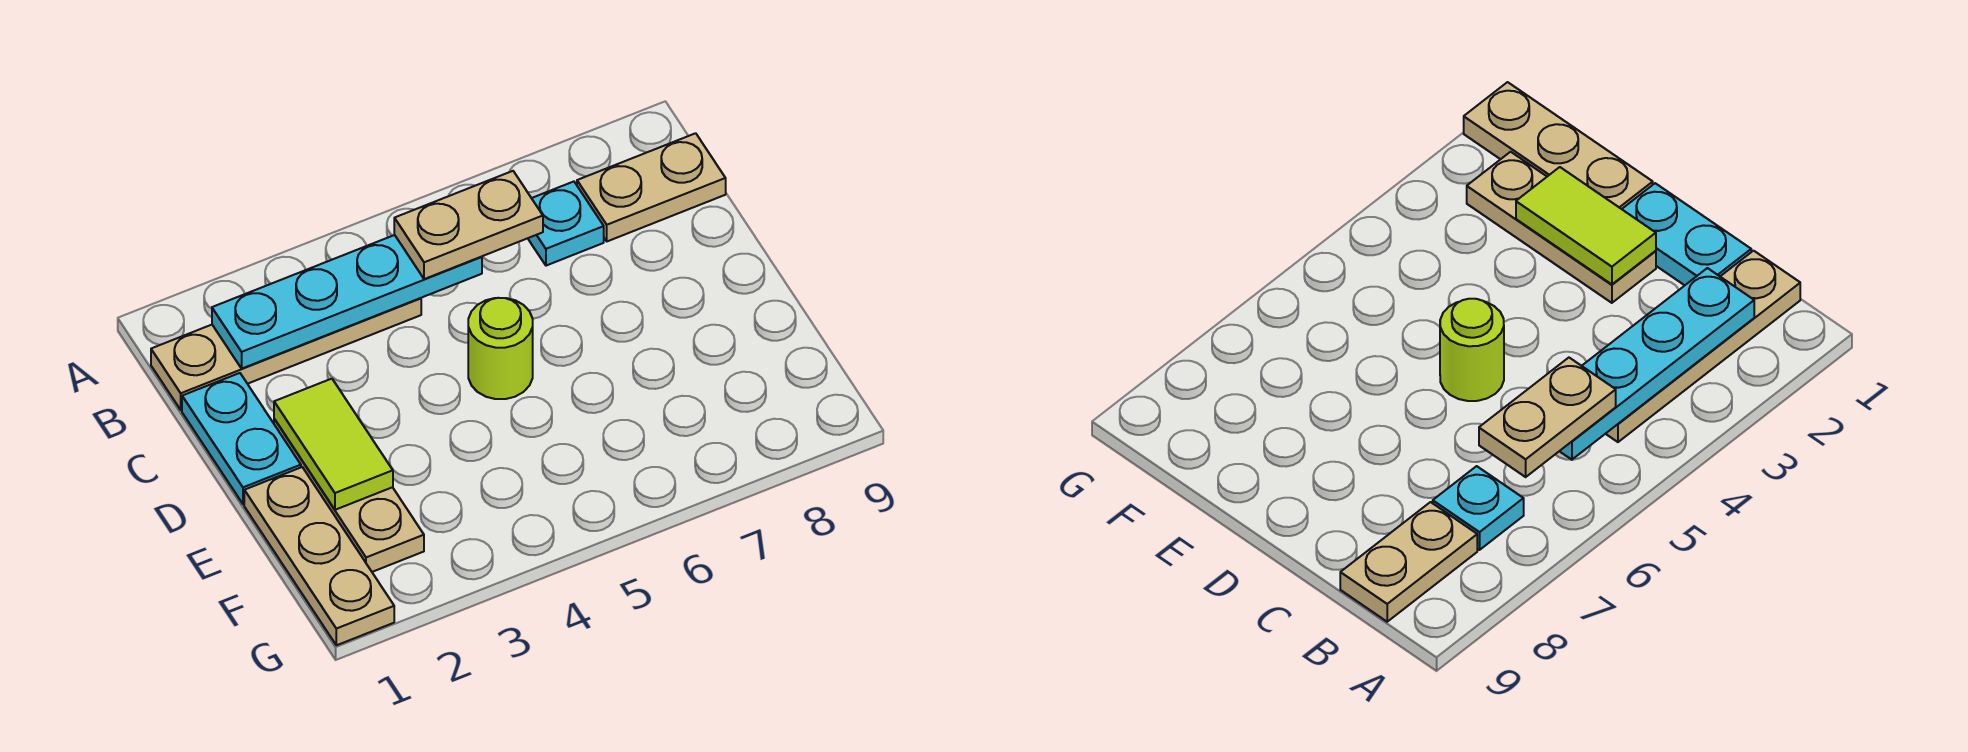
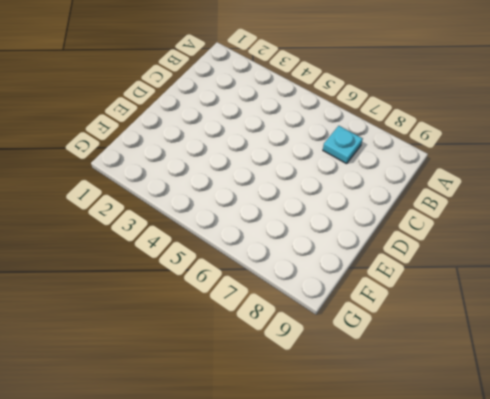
none -> tan plate B1:B4 level 1
none -> tan plate B8:B9 level 1

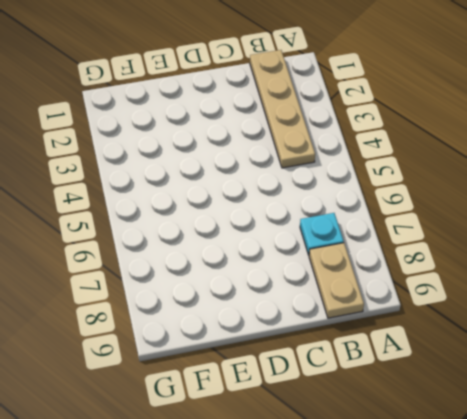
none -> cyan plate C1:D1 level 1
none -> tan plate D2:F2 level 1

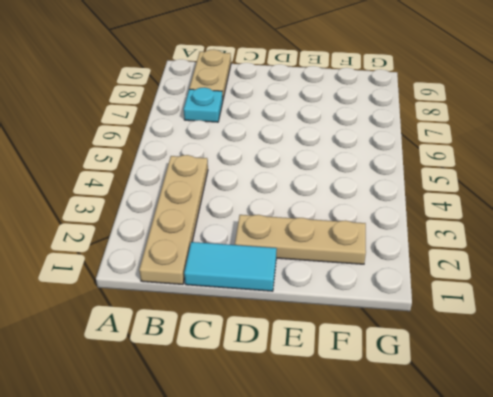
cyan tile C1:D1 level 1 -> cyan plate C1:D1 level 1
none -> lime round brick D5 level 1
none -> tan plate E1:G1 level 1

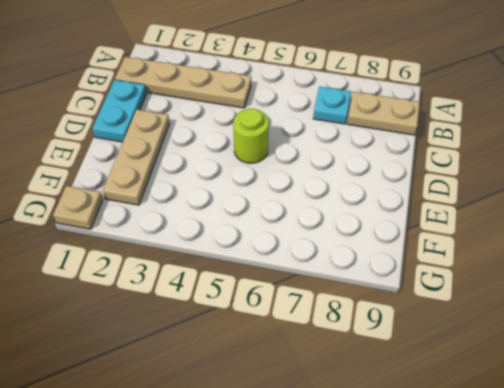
tan plate G1 level 1 -> tan plate E1:G1 level 1
none -> cyan plate B2:B5 level 2
none -> lime tile D2:E2 level 2

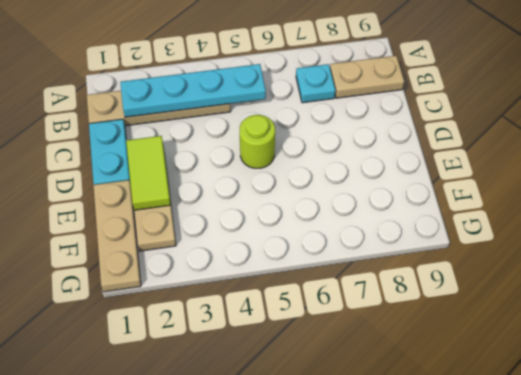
none -> tan plate B5:B6 level 3

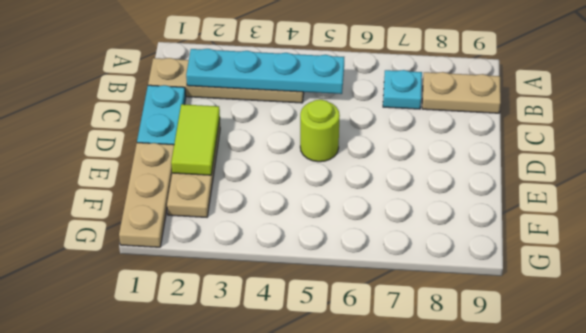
none -> tan plate B5:B6 level 3

